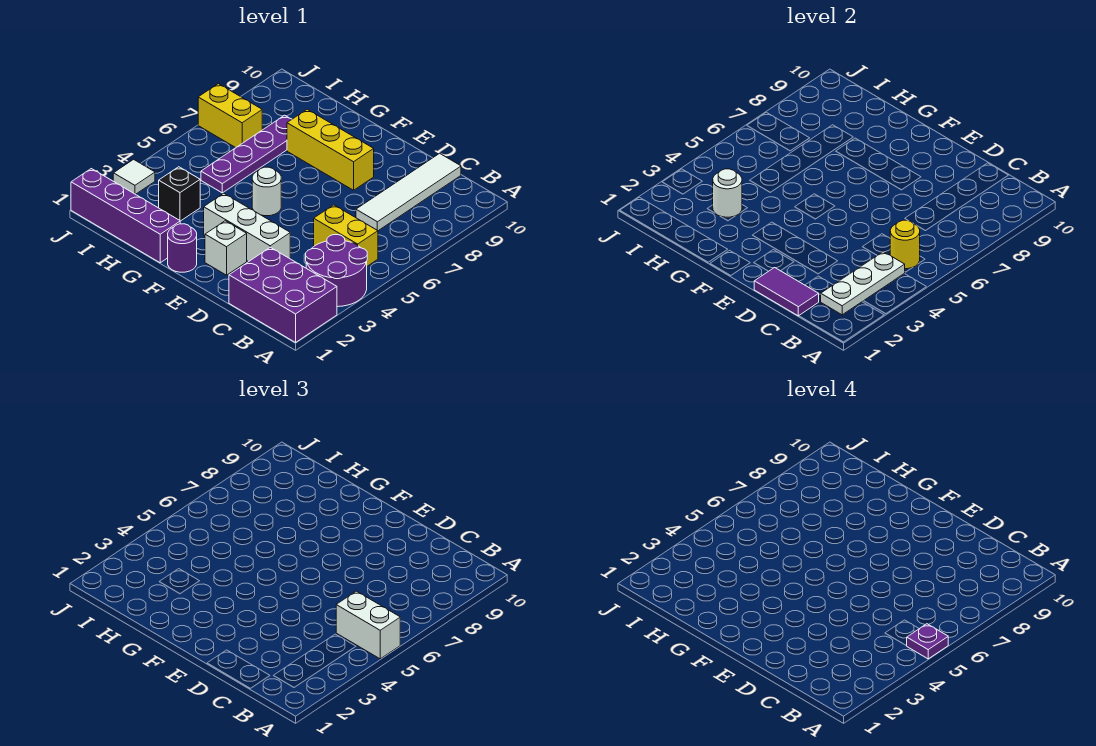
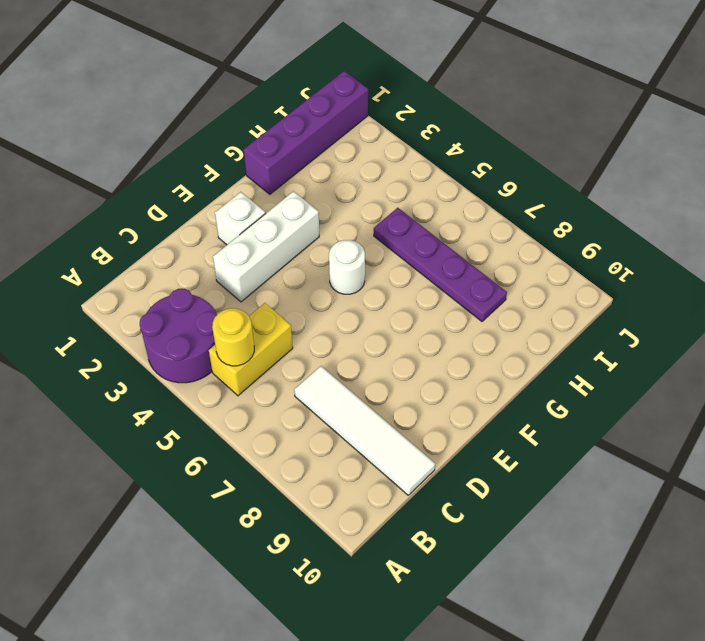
none -> purple brick A1:C2 level 1
none -> yellow brick E8:G8 level 1
none -> purple round brick F1 level 1

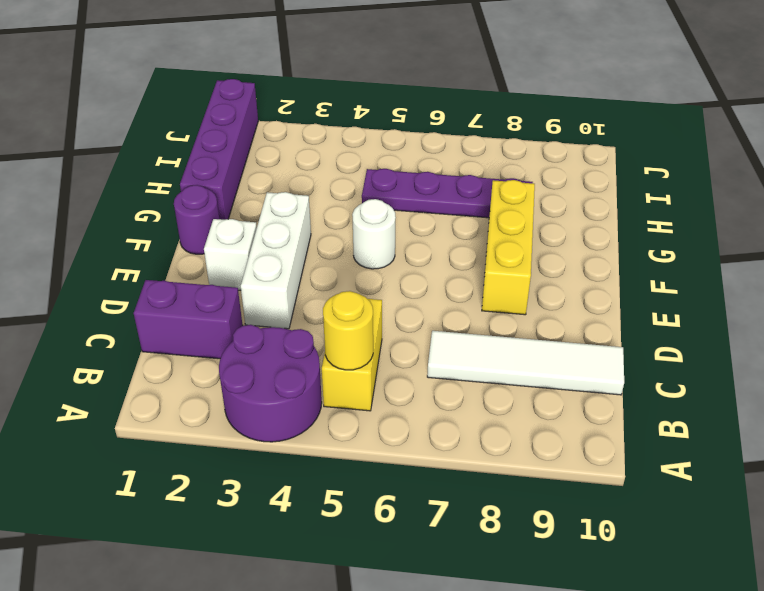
purple brick C1:C2 level 1 -> purple brick A1:C2 level 1
none -> black brick H3 level 1
none -> yellow brick I7:J7 level 1
none -> white tile J3 level 1

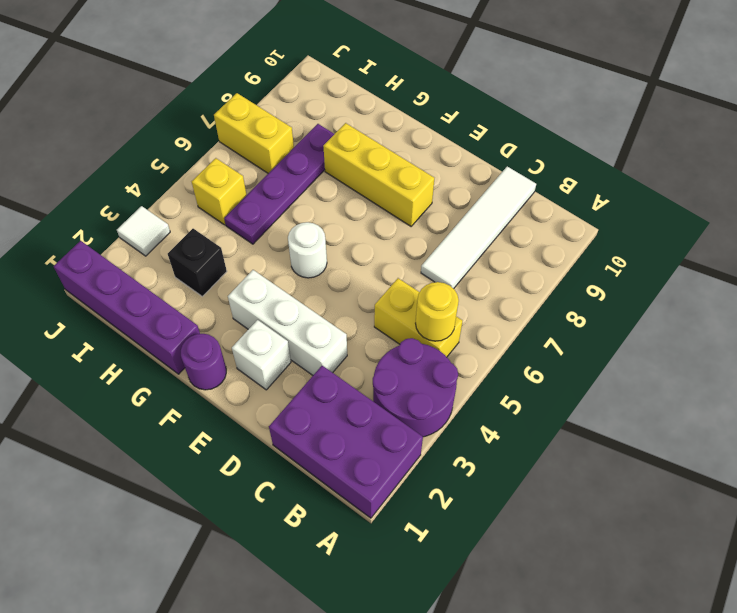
yellow brick I5 level 1 -> none
none -> white plate B2:B4 level 2
none -> purple tile C1:D1 level 2
none -> white round brick H3 level 2

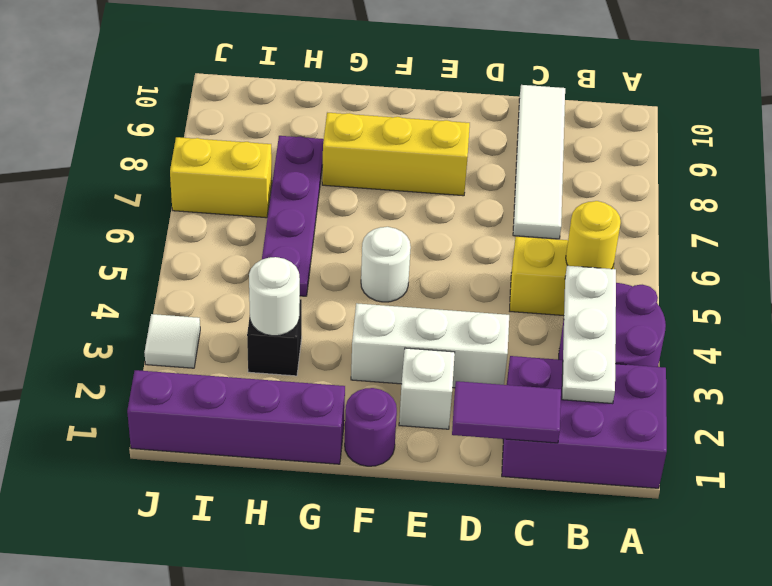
none -> white brick A5:B5 level 3
none -> purple plate A5 level 4

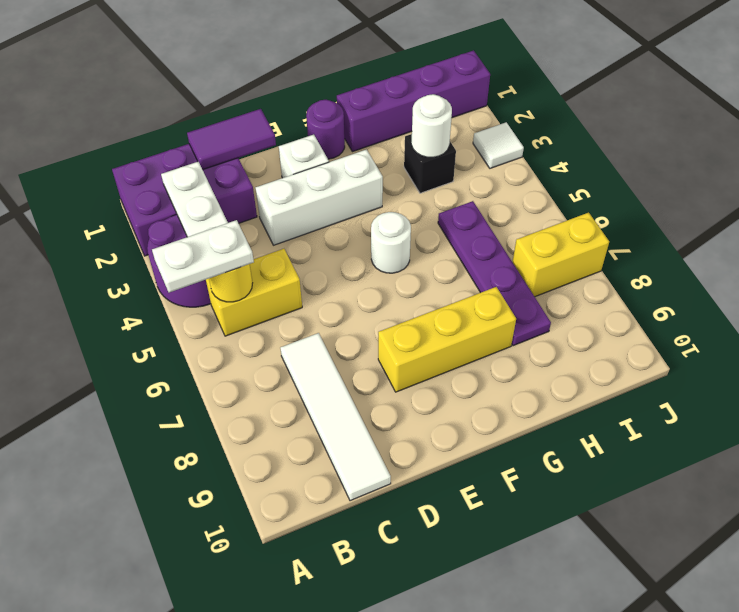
white plate A5:B5 level 3 -> white brick A5:B5 level 3
none -> purple plate A5 level 4

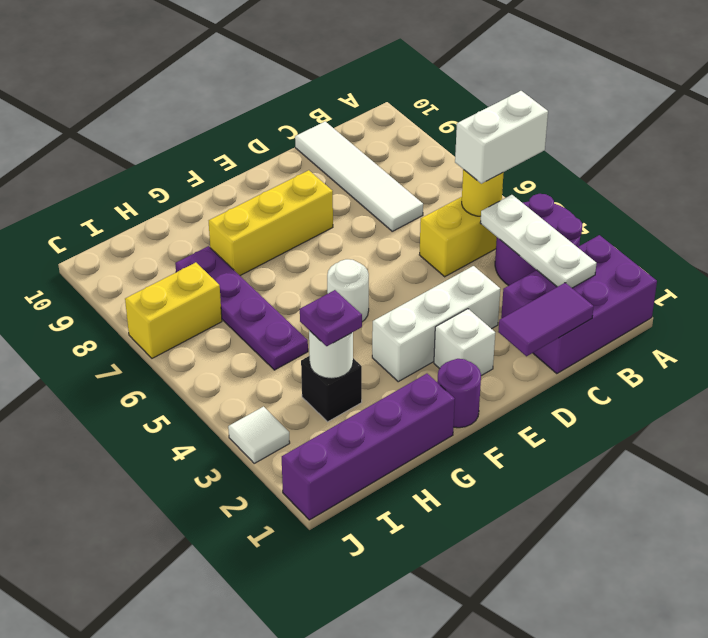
purple plate H3 level 3 -> purple plate A5 level 4

